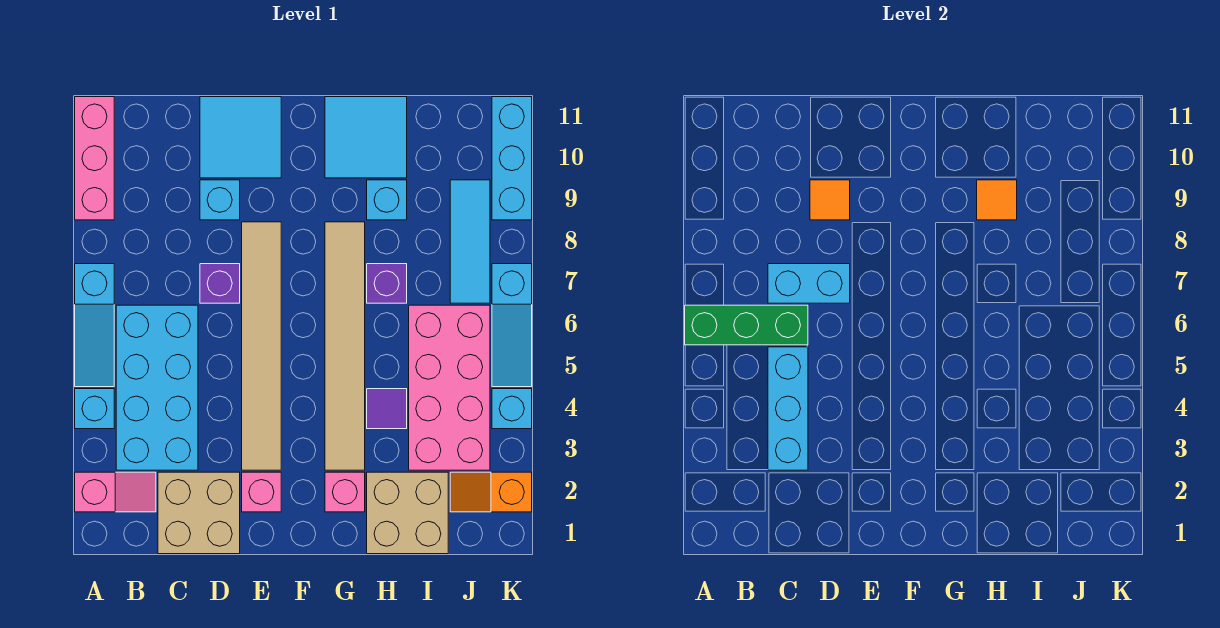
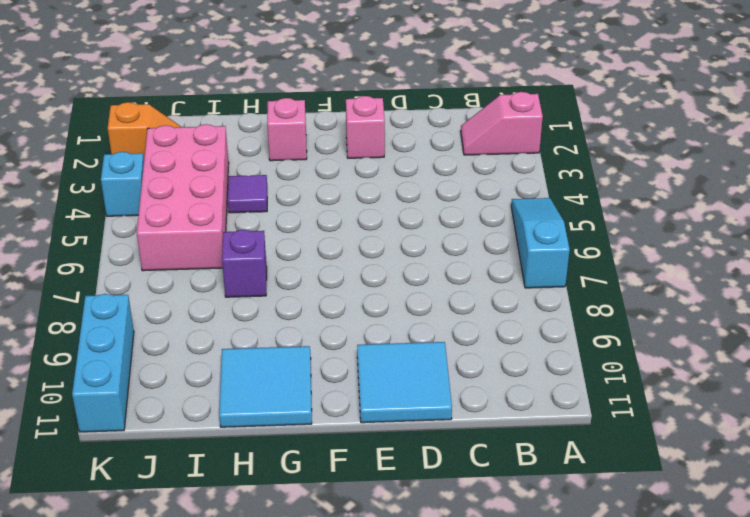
none -> cyan brick A4 level 1
none -> pink brick A9:A11 level 1
none -> cyan brick B3:C6 level 1

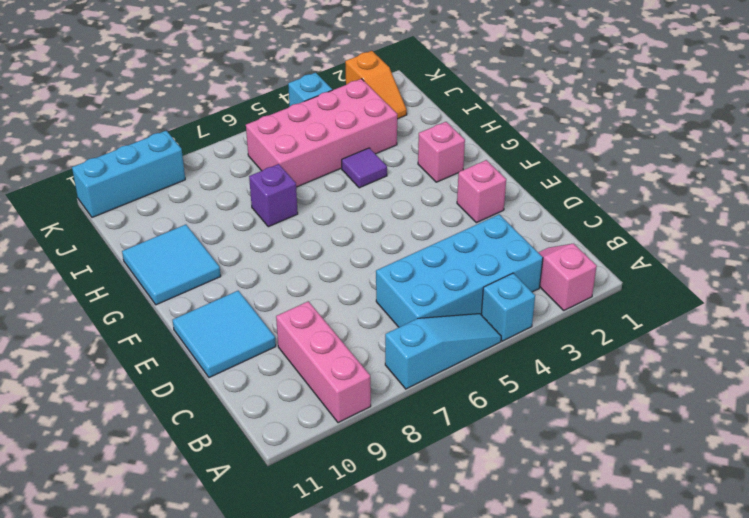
pink brick A9:C9 level 1 -> pink brick A9:A11 level 1
none -> tan brick C1:D2 level 1
none -> purple brick D7 level 1
none -> cyan brick D9 level 1

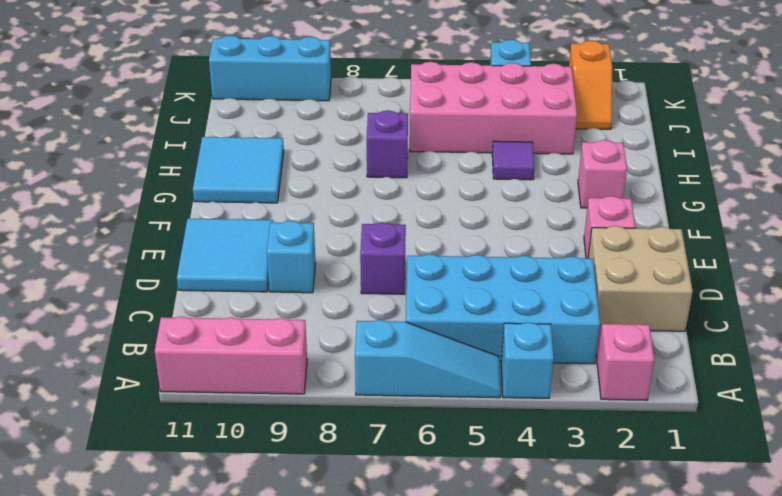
none -> tan tile E3:E8 level 1
none -> tan tile G3:G8 level 1
none -> tan brick H1:I2 level 1

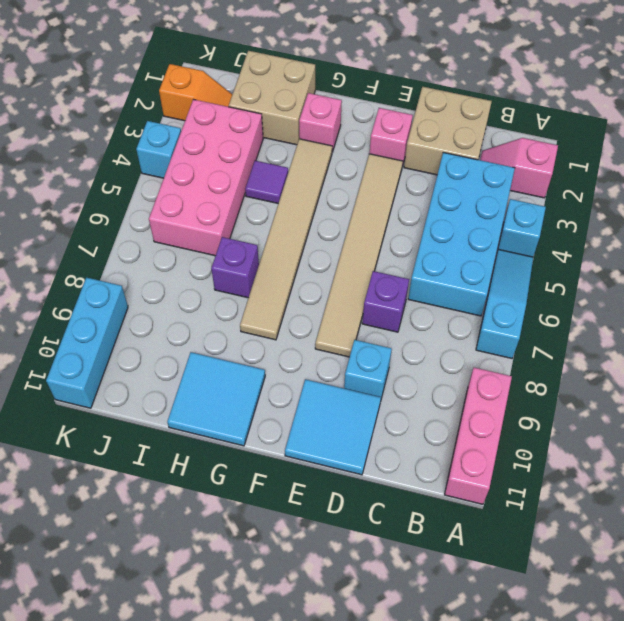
none -> cyan brick H9 level 1
none -> cyan tile J7:J9 level 1
none -> cyan slope K5:K7 level 1 top 7

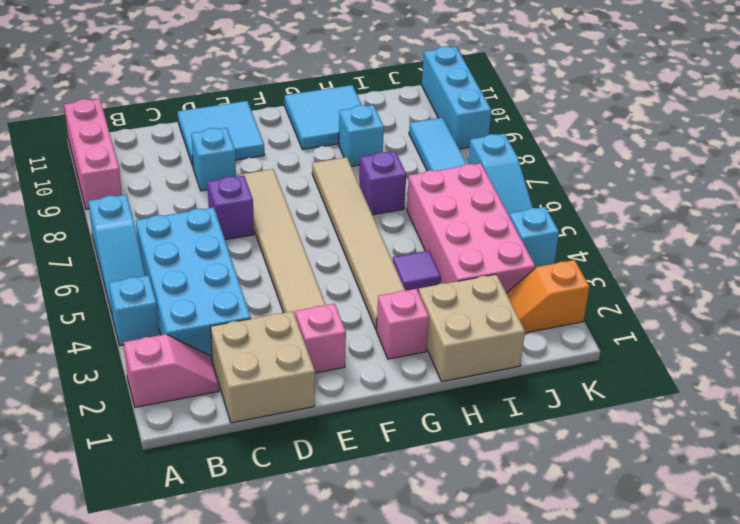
none -> green brick A6:C6 level 2
none -> cyan brick C3:C5 level 2
none -> cyan brick C7:D7 level 2

